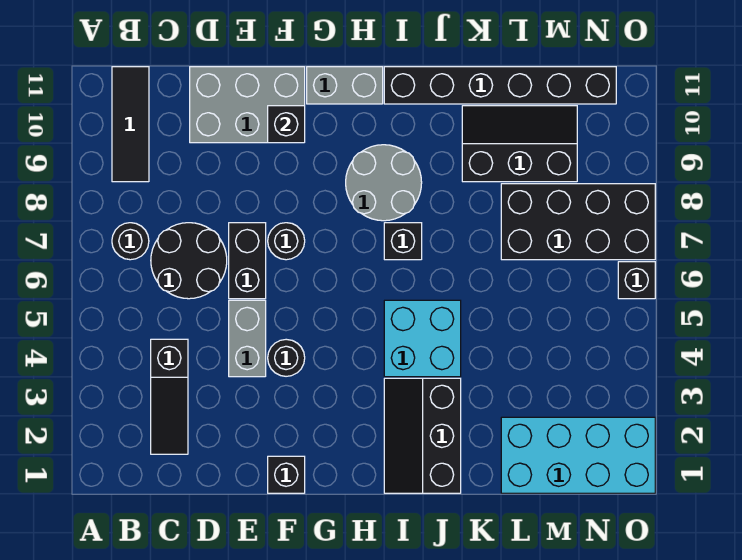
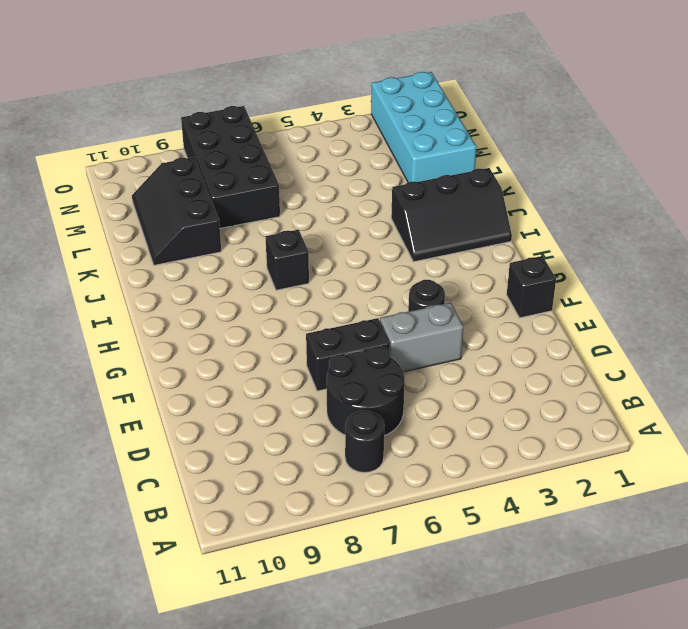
none -> black tile B9:B11 level 1
none -> black slope C2:C4 level 1 top 4
none -> grey brick D10:F11 level 1

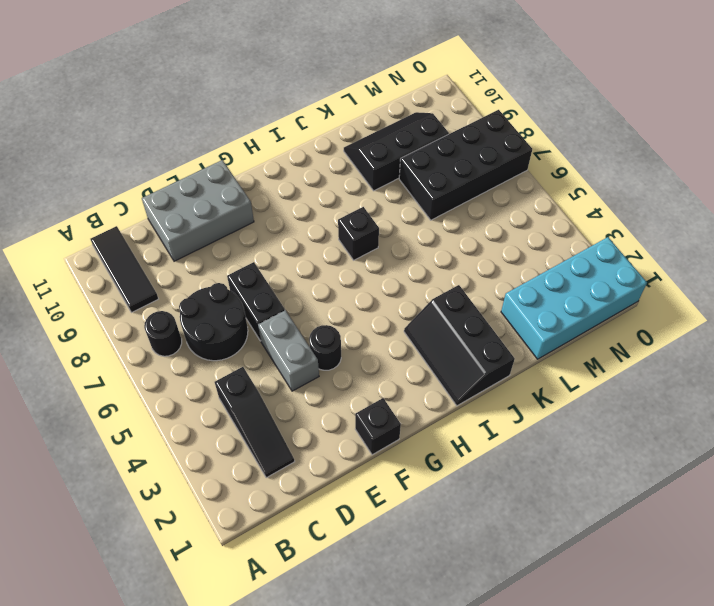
none -> black round brick F7 level 1
none -> grey brick G11:H11 level 1
none -> grey round brick H8:I9 level 1

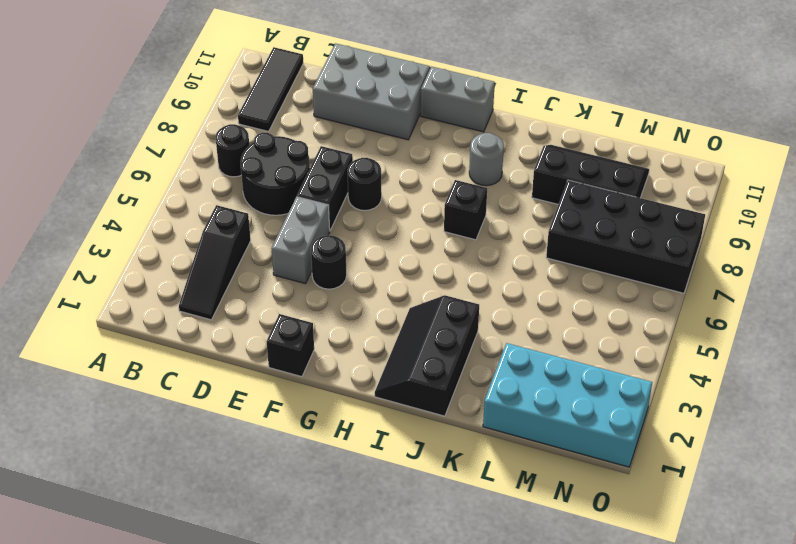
grey round brick I9 level 1 -> grey round brick H8:I9 level 1
none -> cyan brick I4:J5 level 1
none -> black brick I11:N11 level 1
none -> black brick O6 level 1

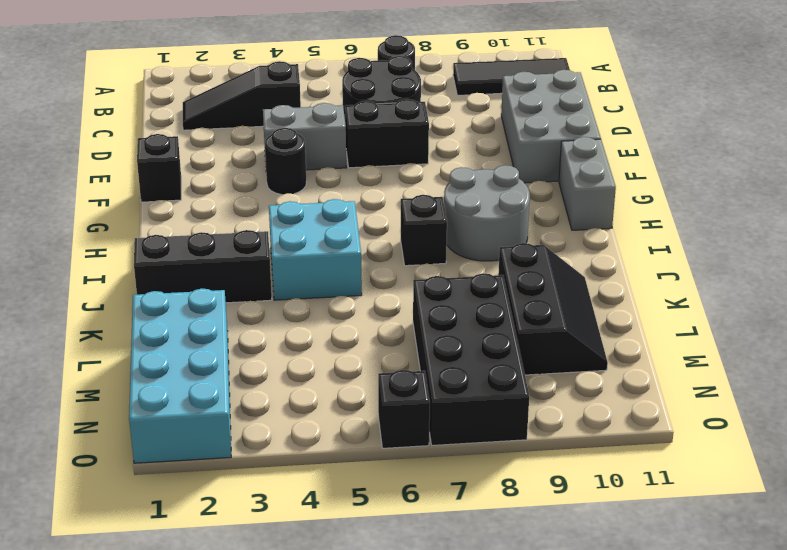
none -> black round brick F7 level 1
none -> black brick I11:N11 level 1
none -> black brick F10 level 2

